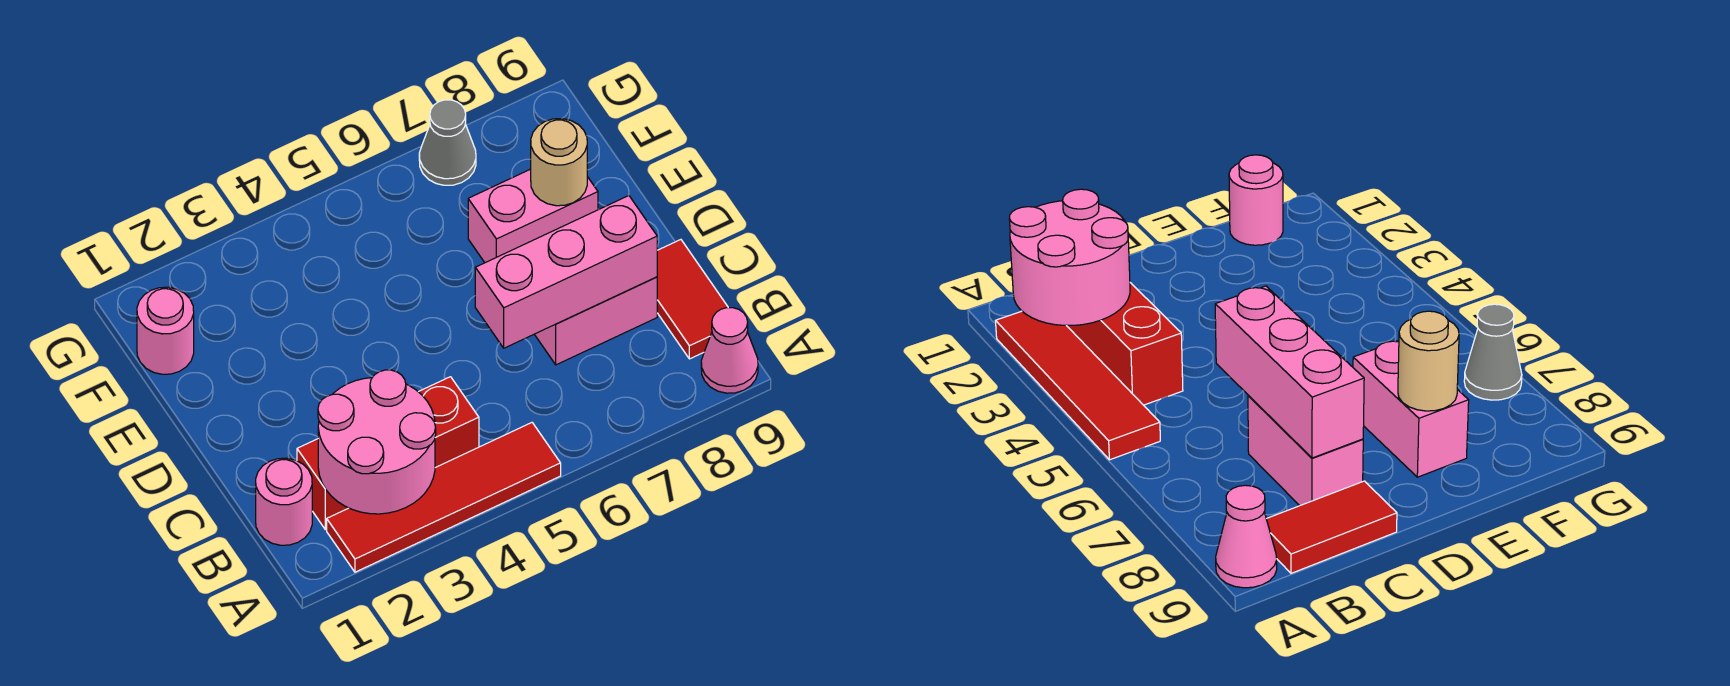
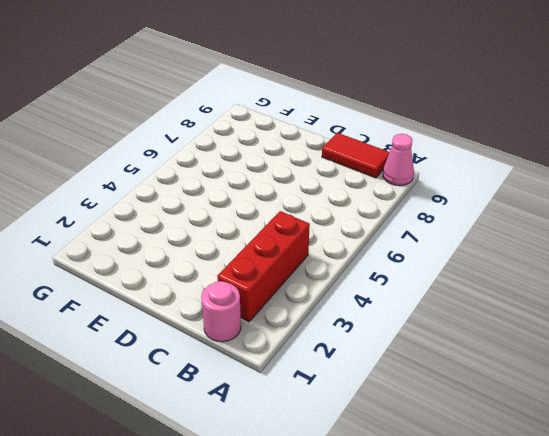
none -> red tile A2:A5 level 1
none -> pink brick C7:C8 level 1
none -> pink brick E7:E8 level 1

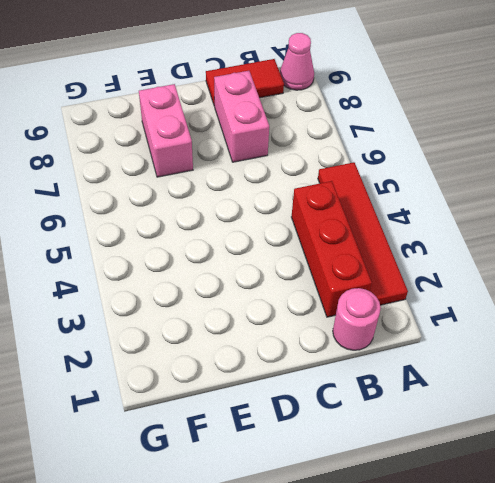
none -> pink round brick F1 level 1
none -> grey cone G7 level 1
none -> pink round brick A2:B3 level 2

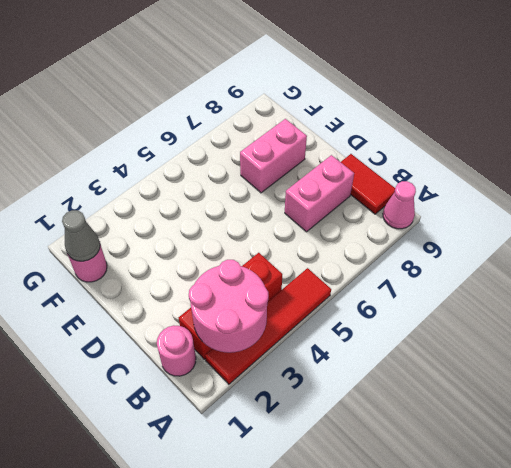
grey cone F1 level 2 -> grey cone G7 level 1
none -> pink brick C6:C8 level 2
none -> tan round brick E8 level 2

